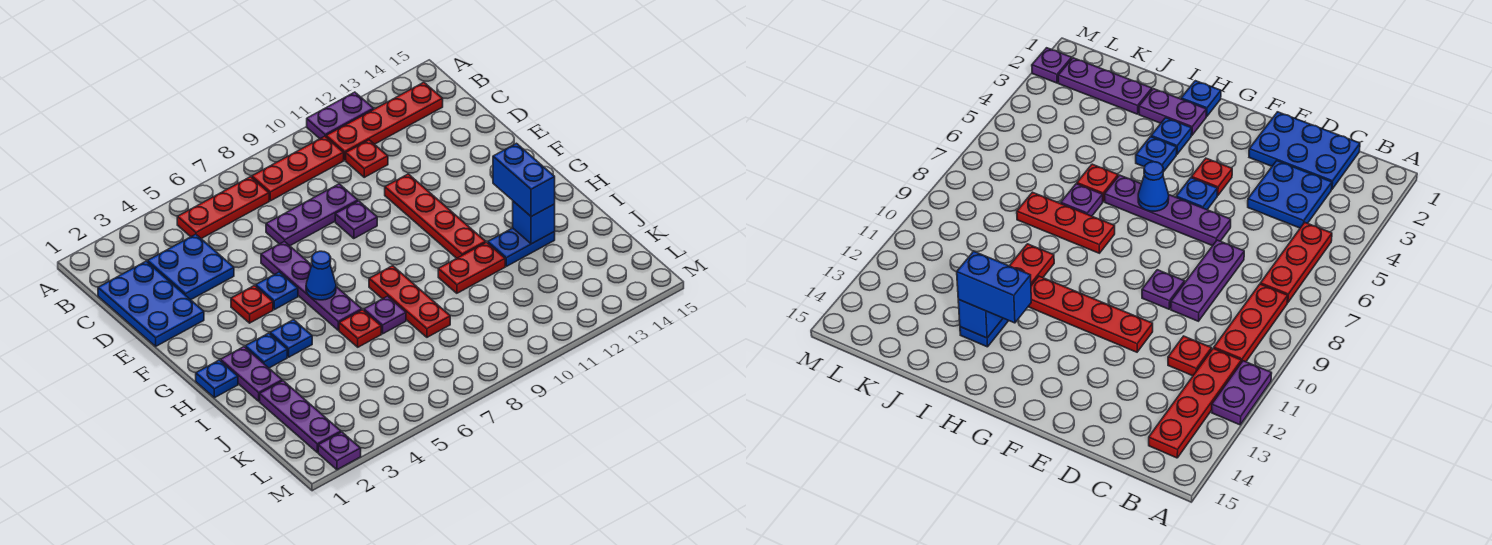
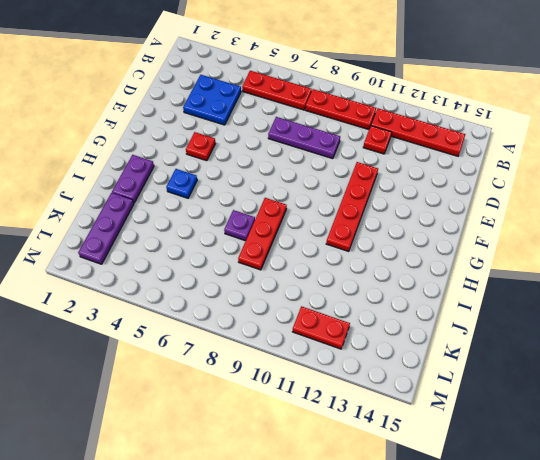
red plate L11:L12 level 1 -> red plate I10:I11 level 1
none -> purple plate A11:A12 level 1
none -> blue plate C1:E2 level 1
none -> purple plate E6:H6 level 1

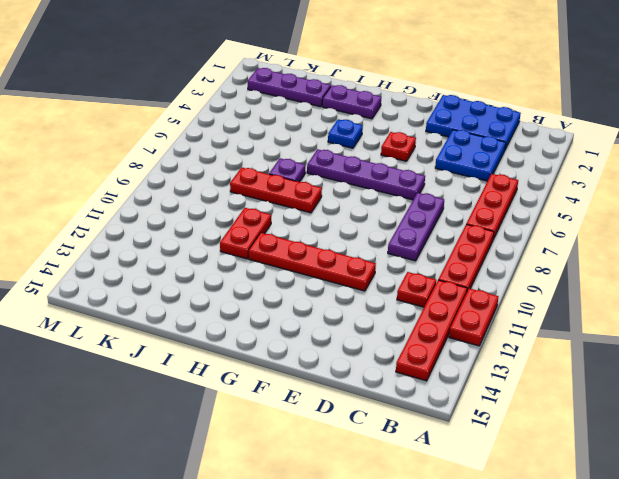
red plate A11:A12 level 1 -> purple plate A11:A12 level 1
none -> purple plate E9 level 1
none -> blue plate F5 level 1
none -> blue plate H1 level 1

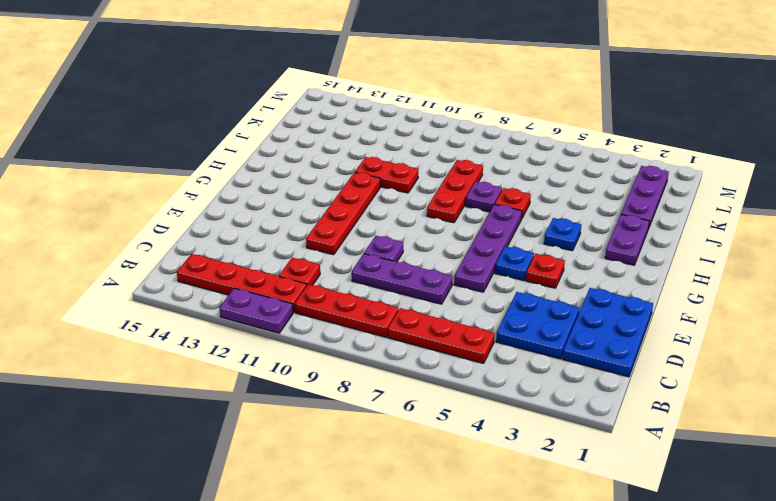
none -> blue plate H1 level 1
none -> blue plate H3 level 1
none -> blue plate I12:I13 level 1

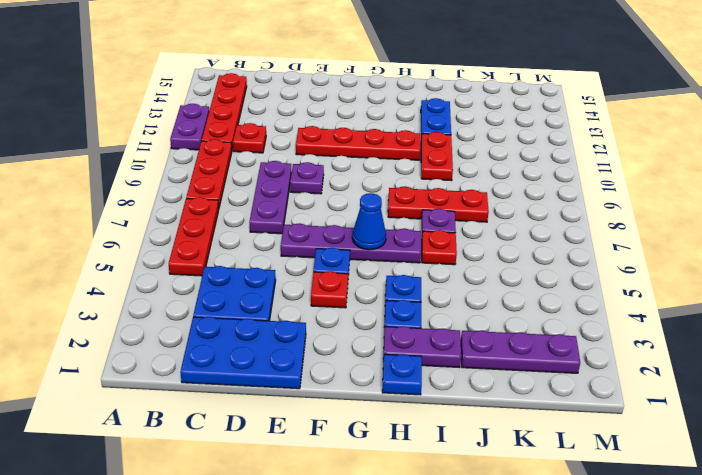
none -> purple plate M2 level 1
none -> blue brick I13 level 2
none -> blue brick H13:I13 level 3

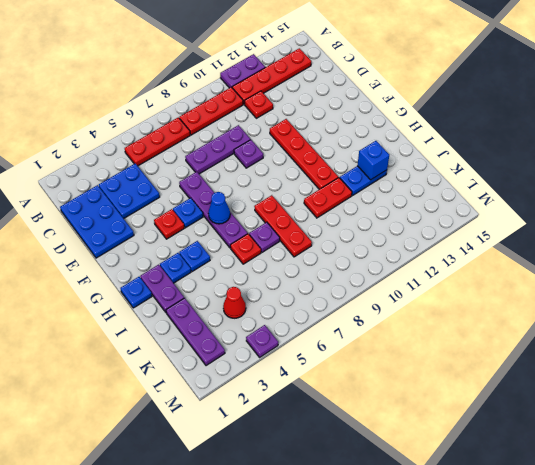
red cone K4 level 1 -> none
purple plate M4 level 1 -> purple plate M2 level 1
none -> blue brick H13:I13 level 3

